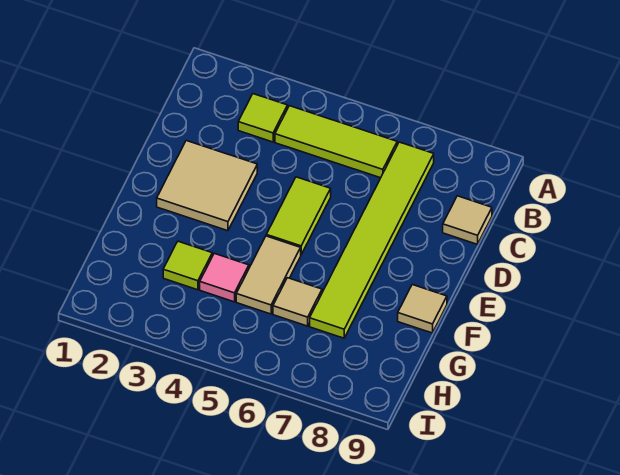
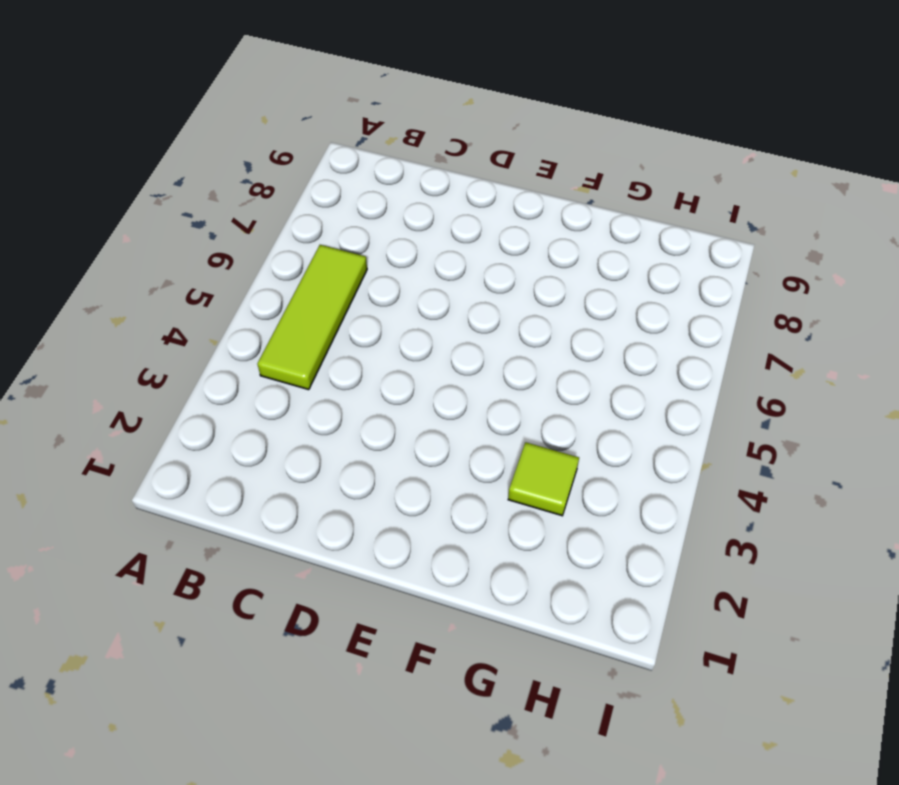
none -> lime tile B3 level 1
none -> lime tile B7:G7 level 1

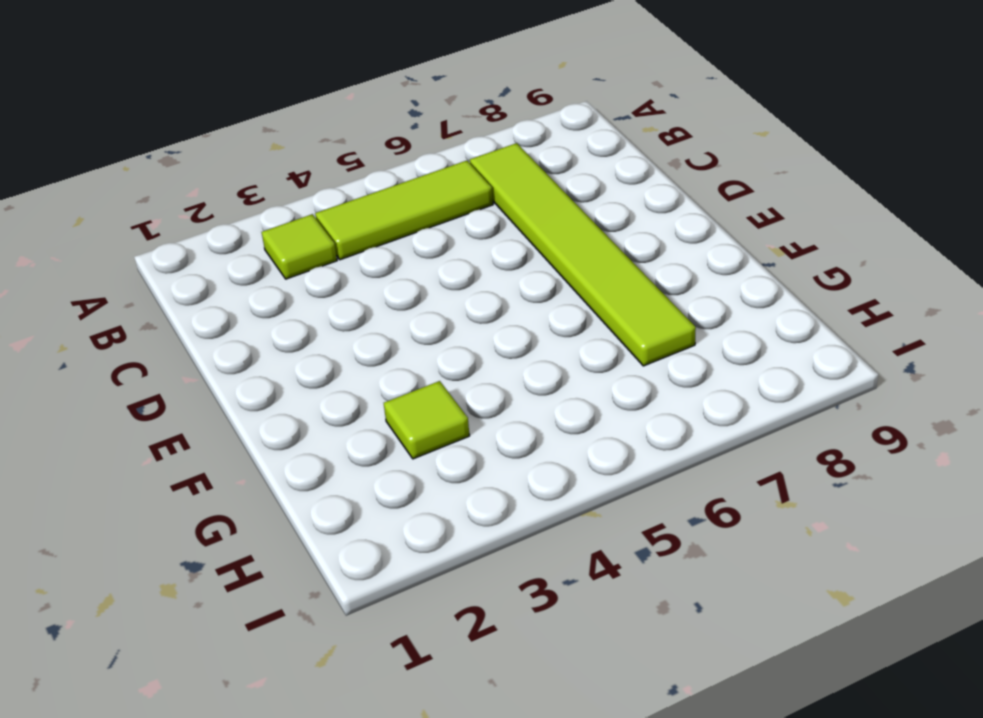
none -> tan tile C9 level 1
none -> tan tile D2:E3 level 1

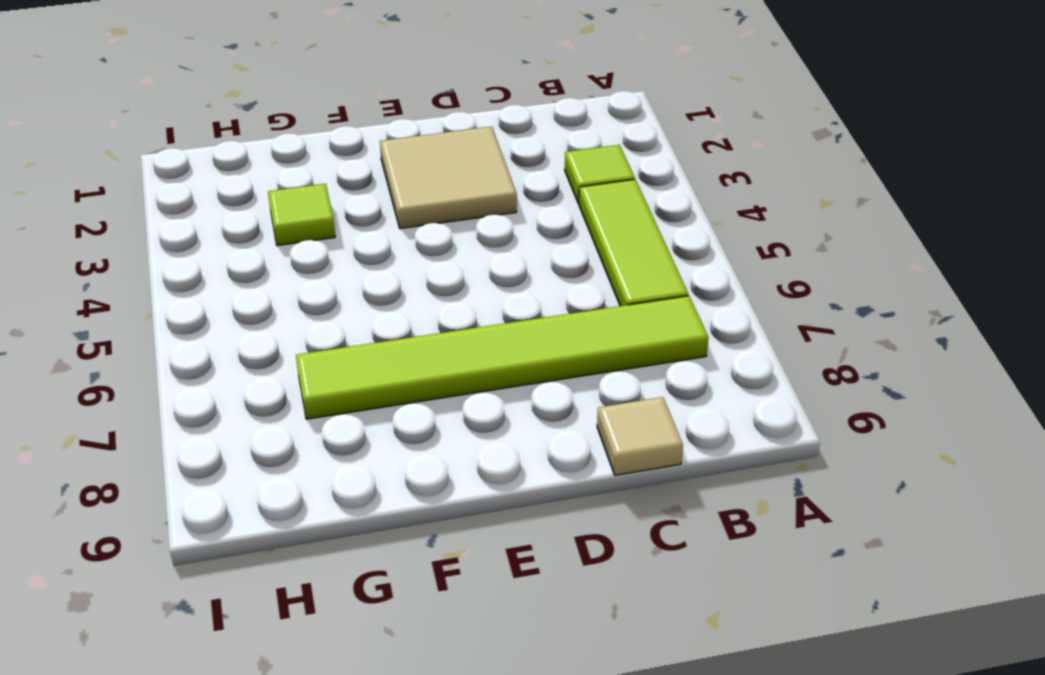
none -> lime tile D5:E5 level 1
none -> tan tile F5:G5 level 1

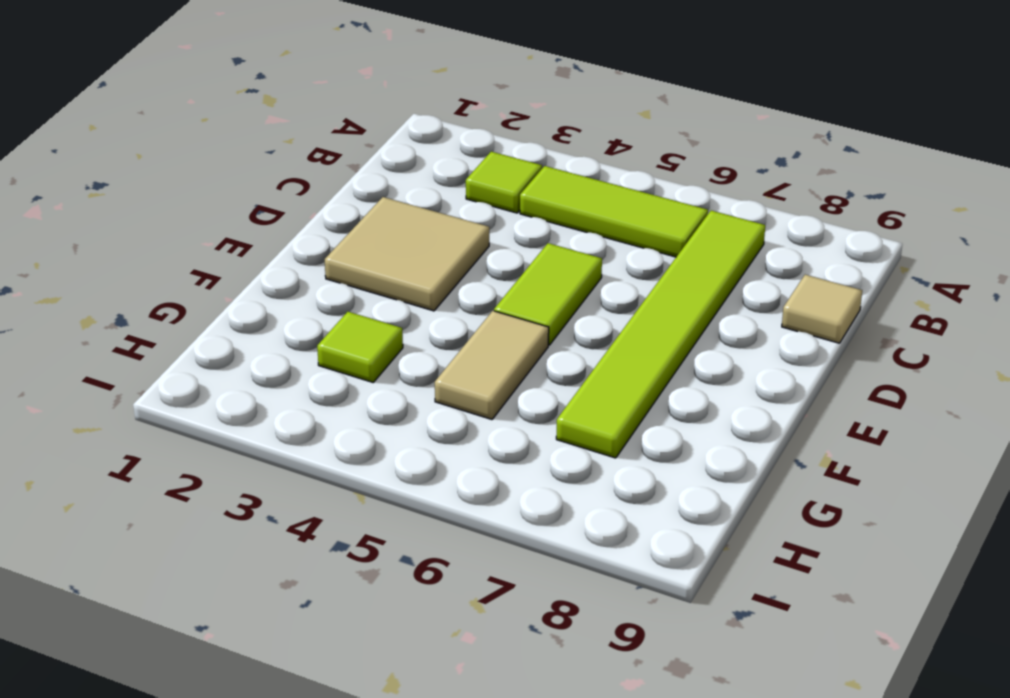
none -> tan tile F9 level 1
none -> pink tile G4 level 1

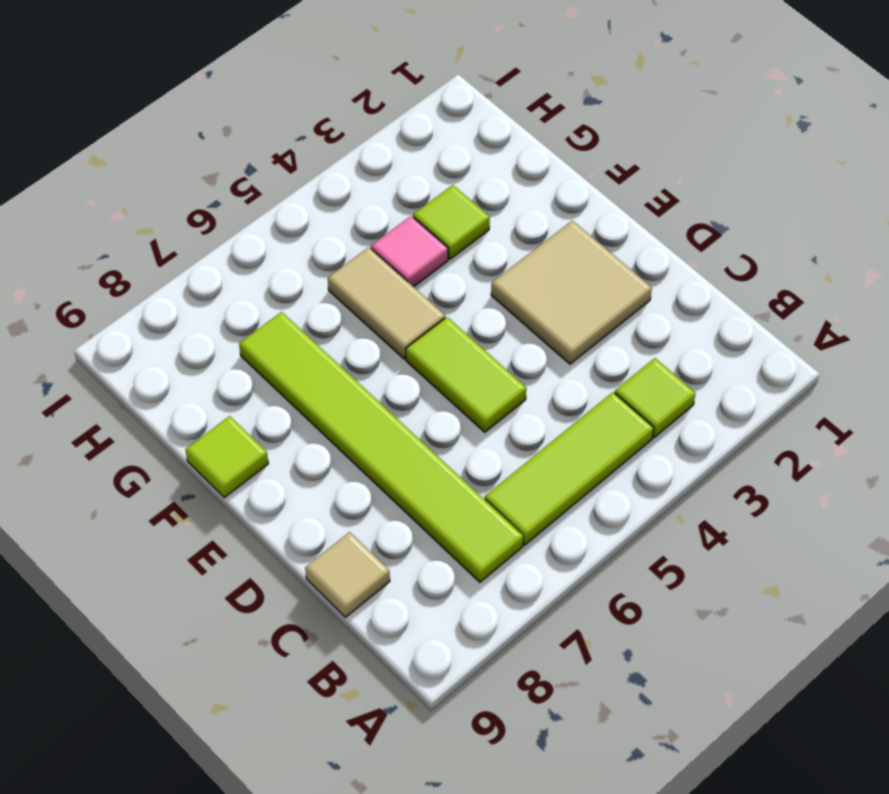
lime tile F9 level 1 -> tan tile F9 level 1
none -> tan tile G6 level 1

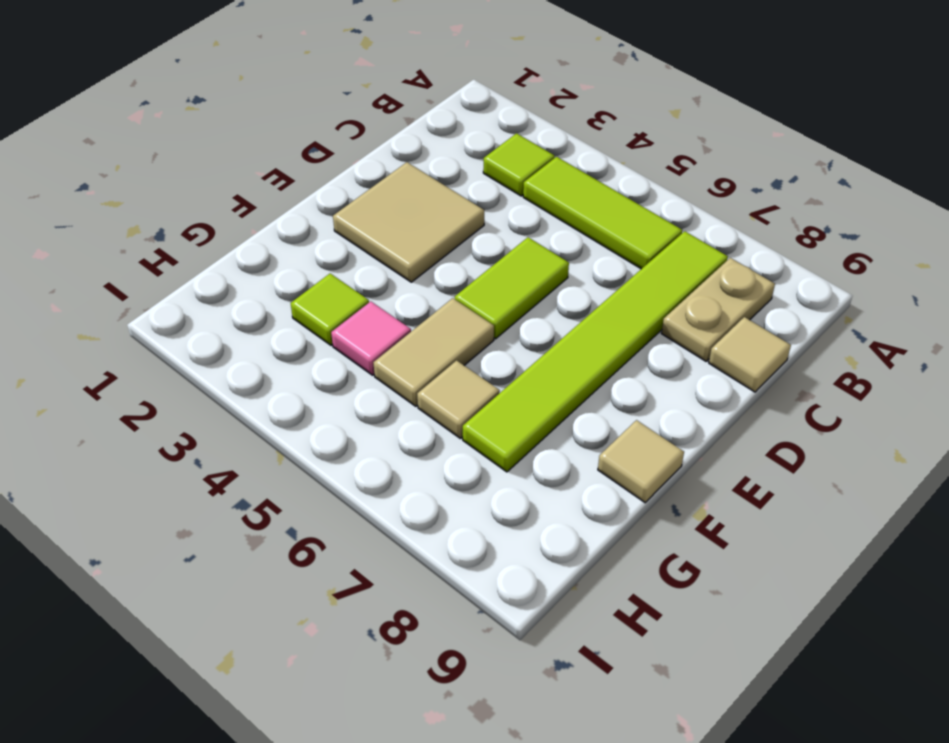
tan plate B8:C8 level 1 -> none

